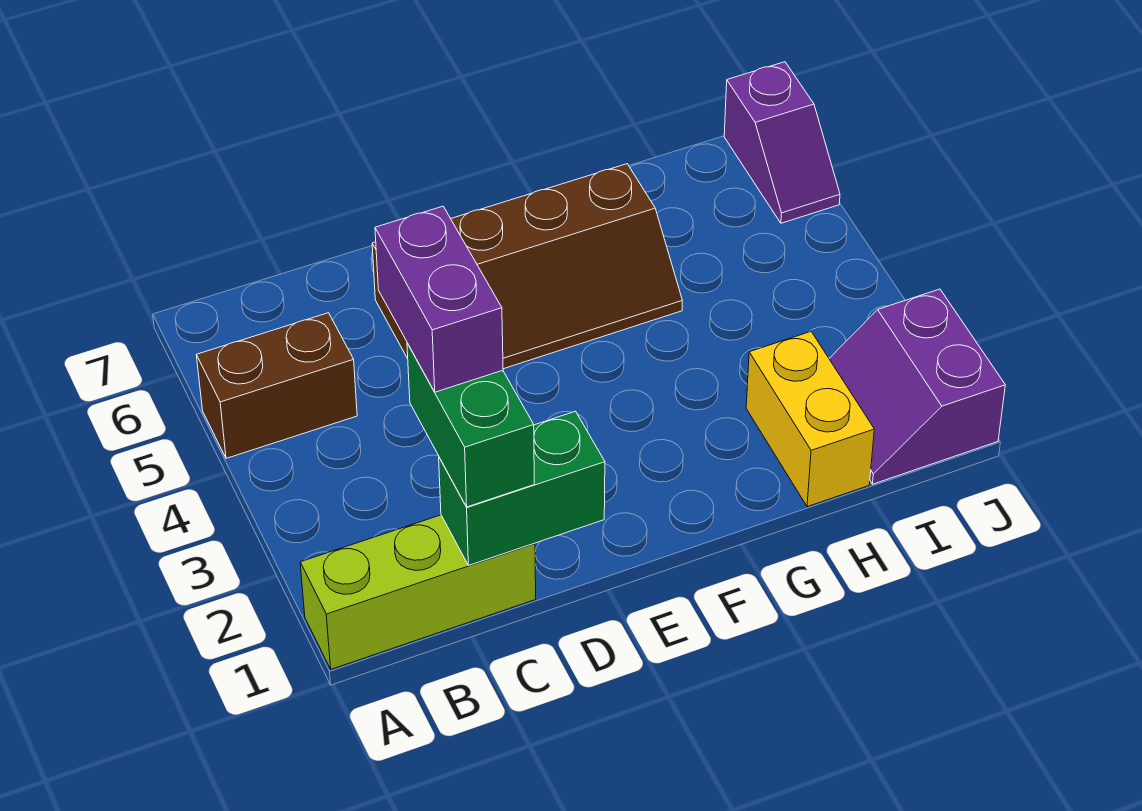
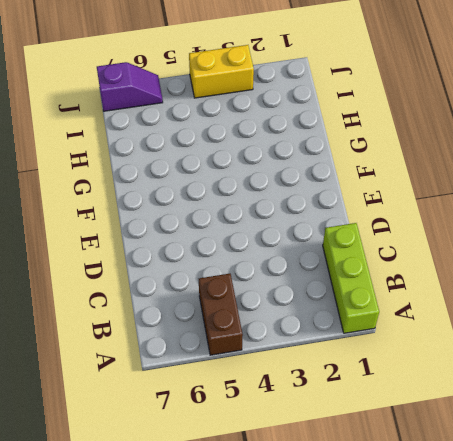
yellow brick J3:J4 level 1 -> yellow brick H1:H2 level 1
none -> brown slope D5:G6 level 1 top 6
none -> purple slope I1:J2 level 1 top J

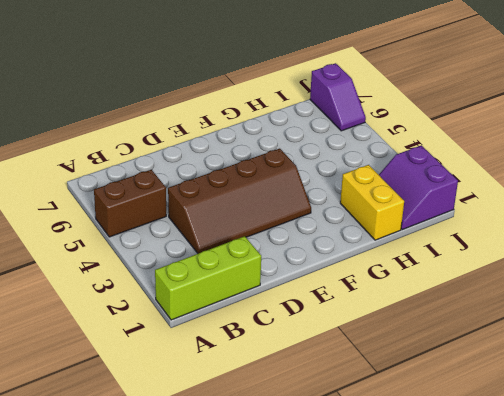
brown slope C3:F4 level 1 top 4 -> brown slope D5:G6 level 1 top 6
none -> green brick C1:D1 level 2
none -> green brick C1:C2 level 3

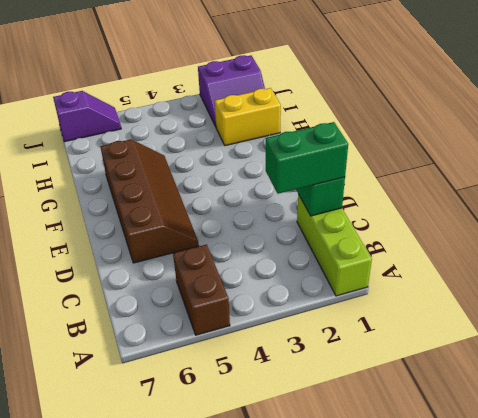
none -> purple brick C2:C3 level 4

